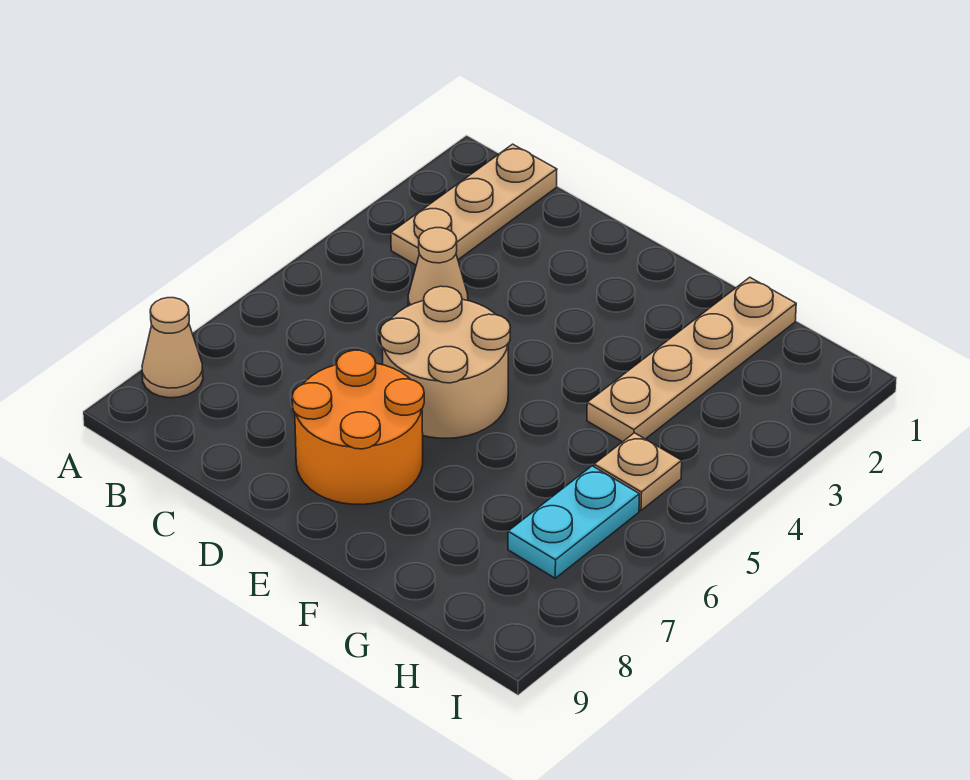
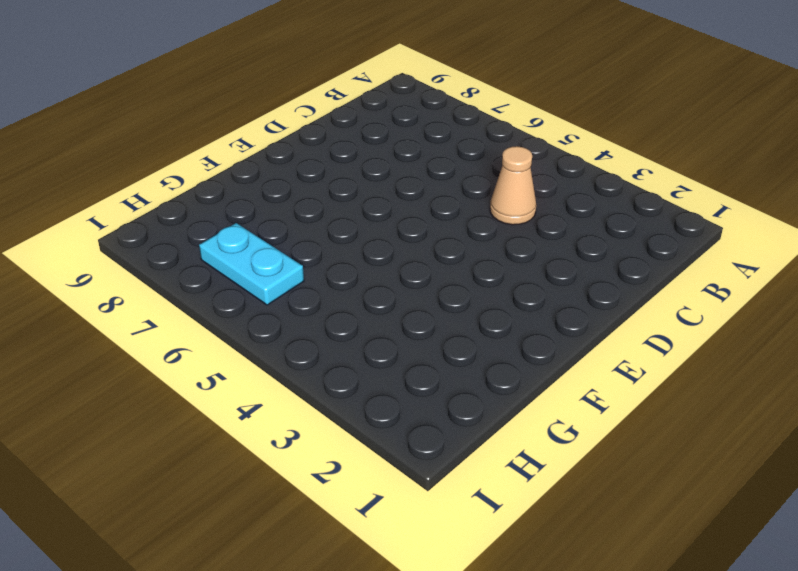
none -> tan cone A8 level 1
none -> tan plate B1:B3 level 1

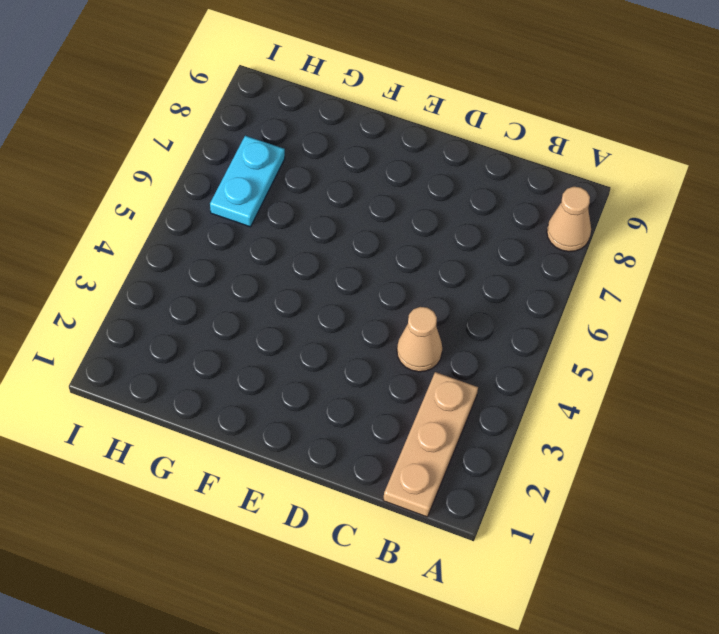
none -> tan round brick D5:E6 level 1
none -> orange round brick D7:E8 level 1

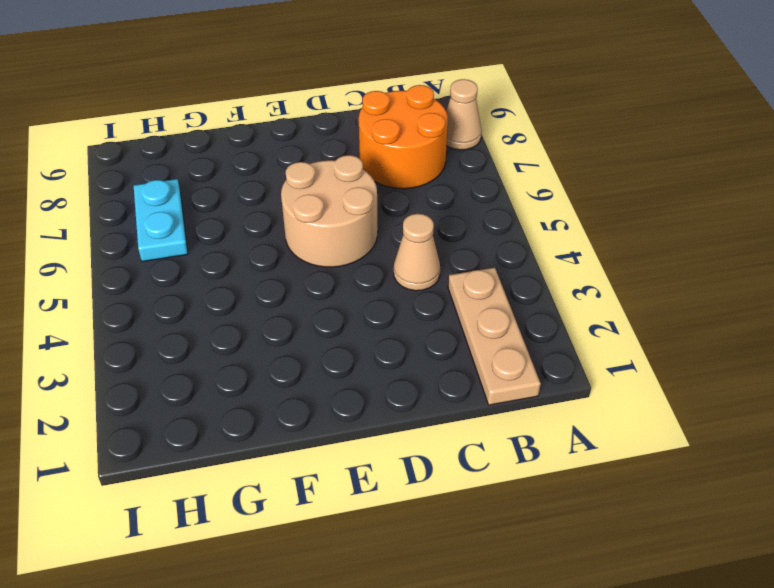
orange round brick B7:C8 level 1 -> orange round brick D7:E8 level 1
none -> tan plate G1:G4 level 1
none -> tan plate H5 level 1

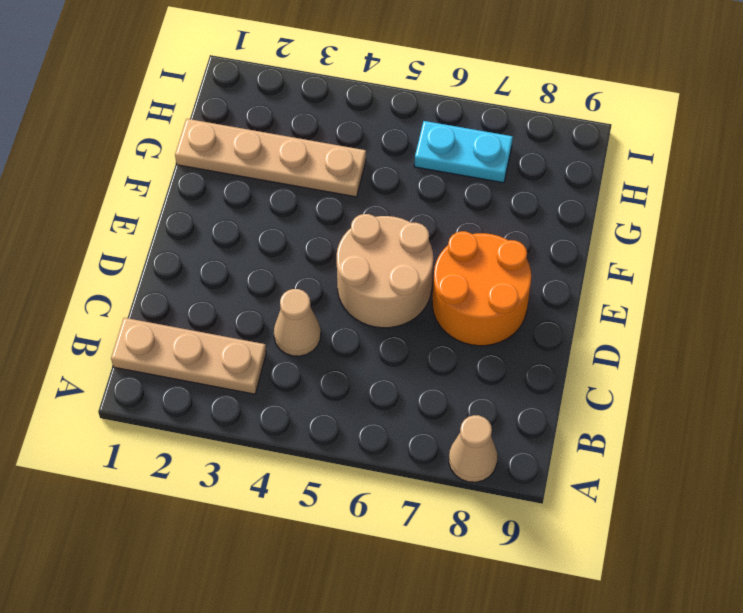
none -> tan plate H5 level 1

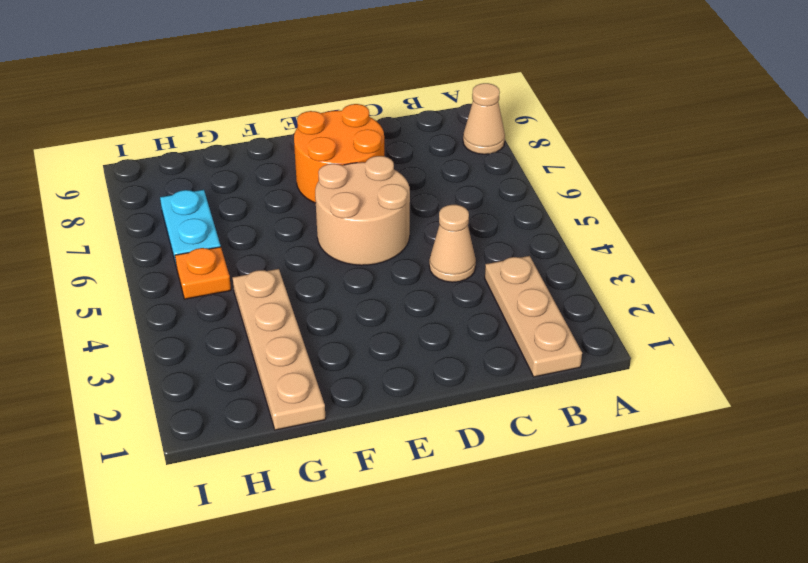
orange plate H5 level 1 -> tan plate H5 level 1

